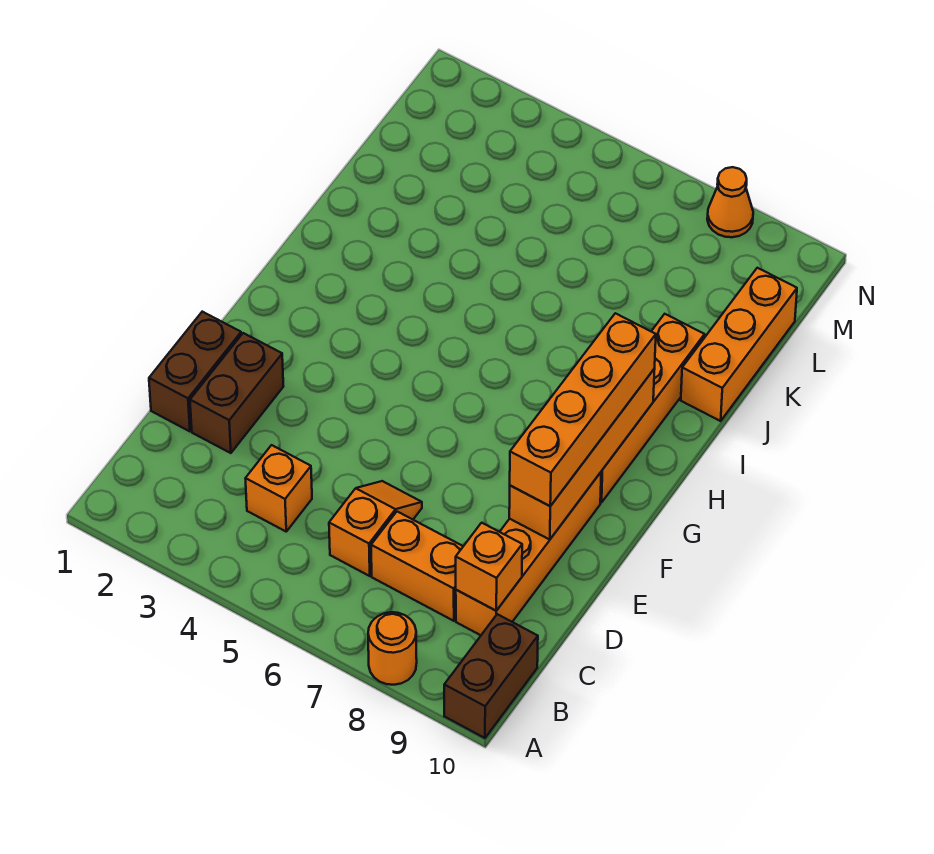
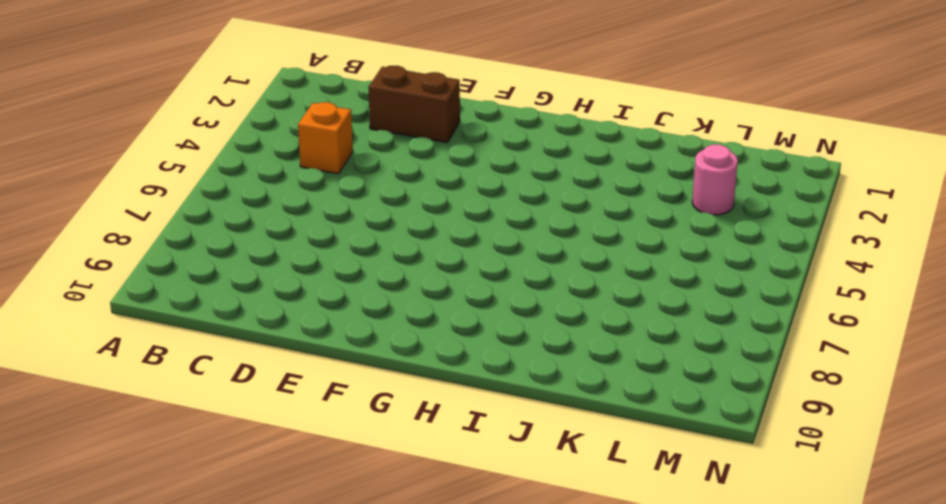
pink round brick L3 level 1 -> none
none -> orange round brick A8 level 1
none -> brown brick A10:B10 level 1
none -> orange slope C6:D6 level 1 top C

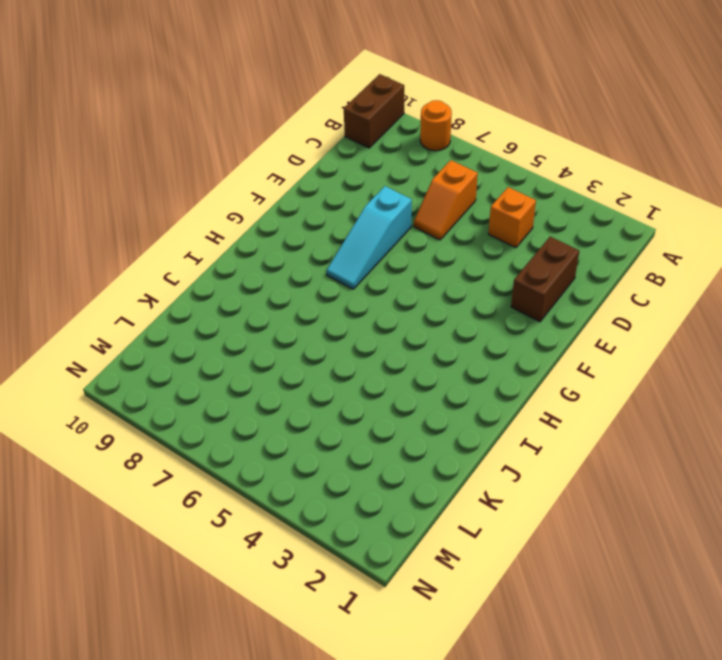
cyan slope E7:G7 level 1 top E -> none
none -> orange brick C7:C8 level 1
none -> orange brick C9:F9 level 1
none -> brown brick D1:E1 level 1

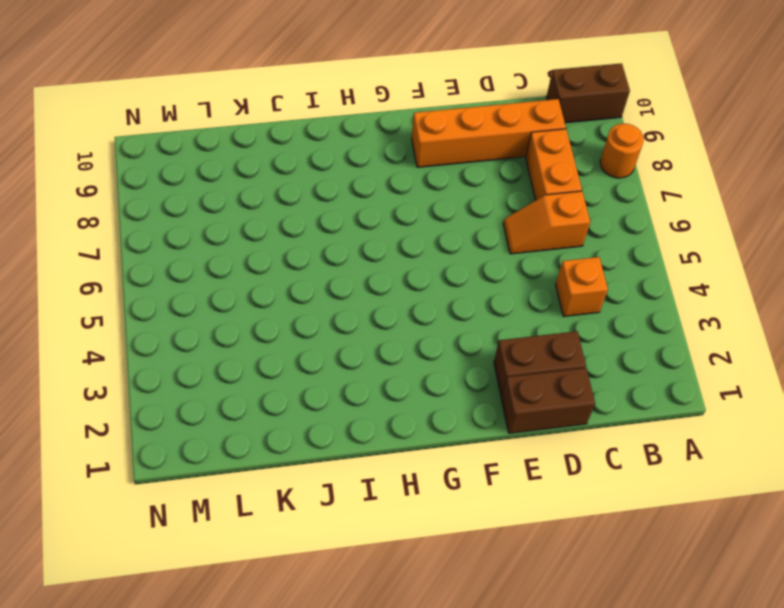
none -> orange brick G9:J9 level 1
none -> orange brick J10:L10 level 1
none -> orange cone N8 level 1

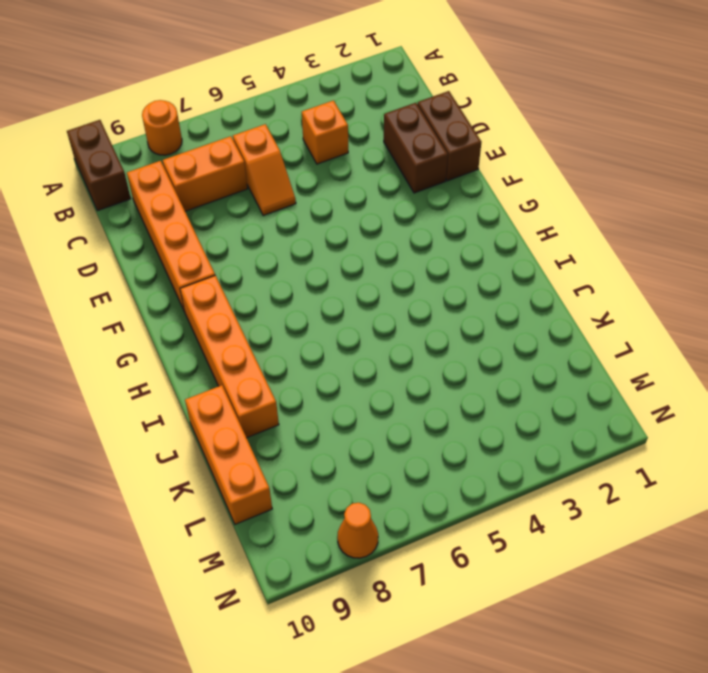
none -> orange brick C9 level 2
none -> orange brick E9:H9 level 2
none -> orange brick E9:H9 level 3

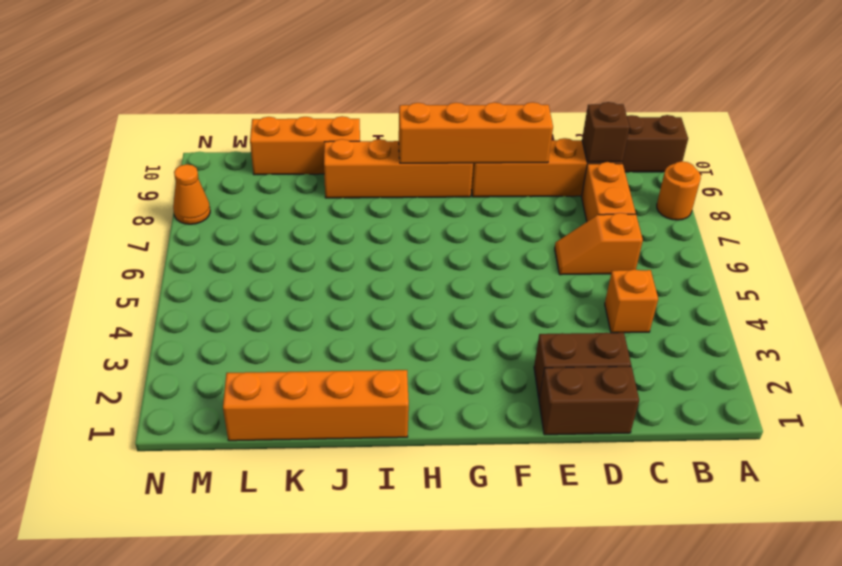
brown brick C9 level 2 -> orange brick C9 level 2
orange brick I1:L1 level 1 -> orange brick E9:H9 level 3

